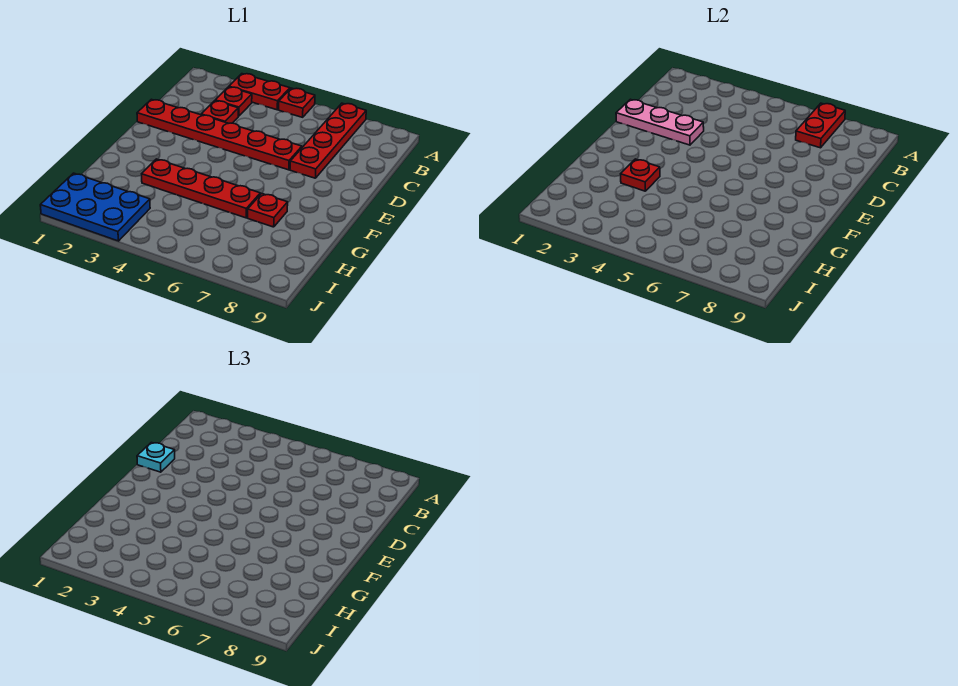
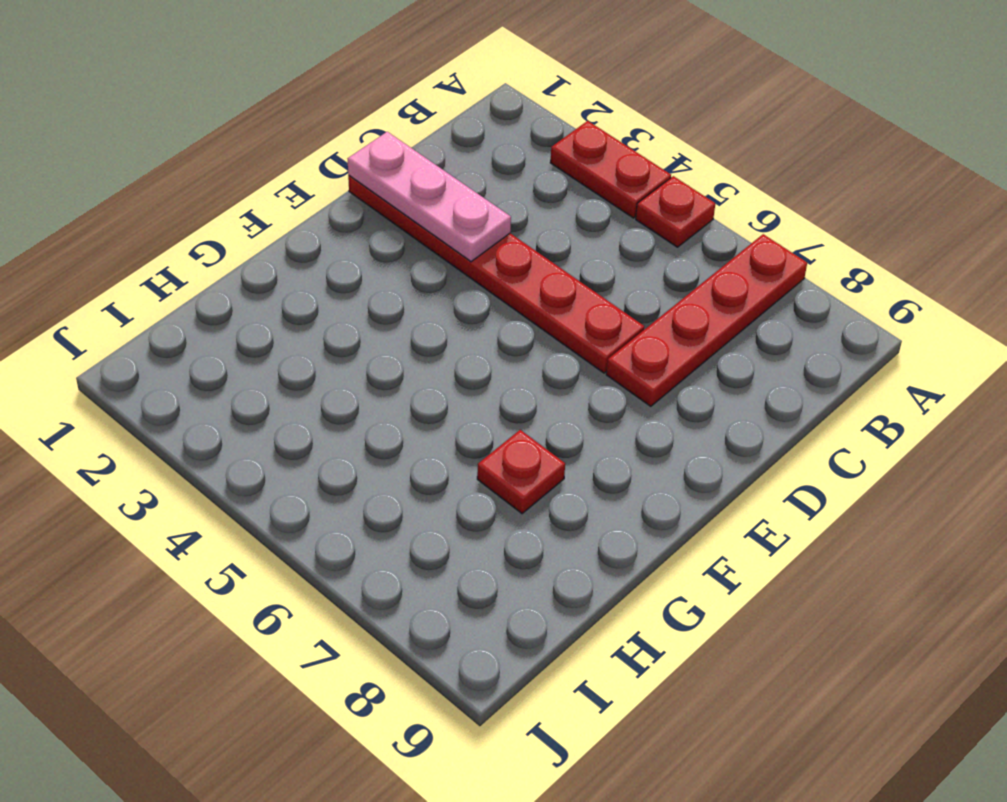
none -> red plate B3 level 1
none -> red plate C3 level 1
none -> red plate G3:G6 level 1

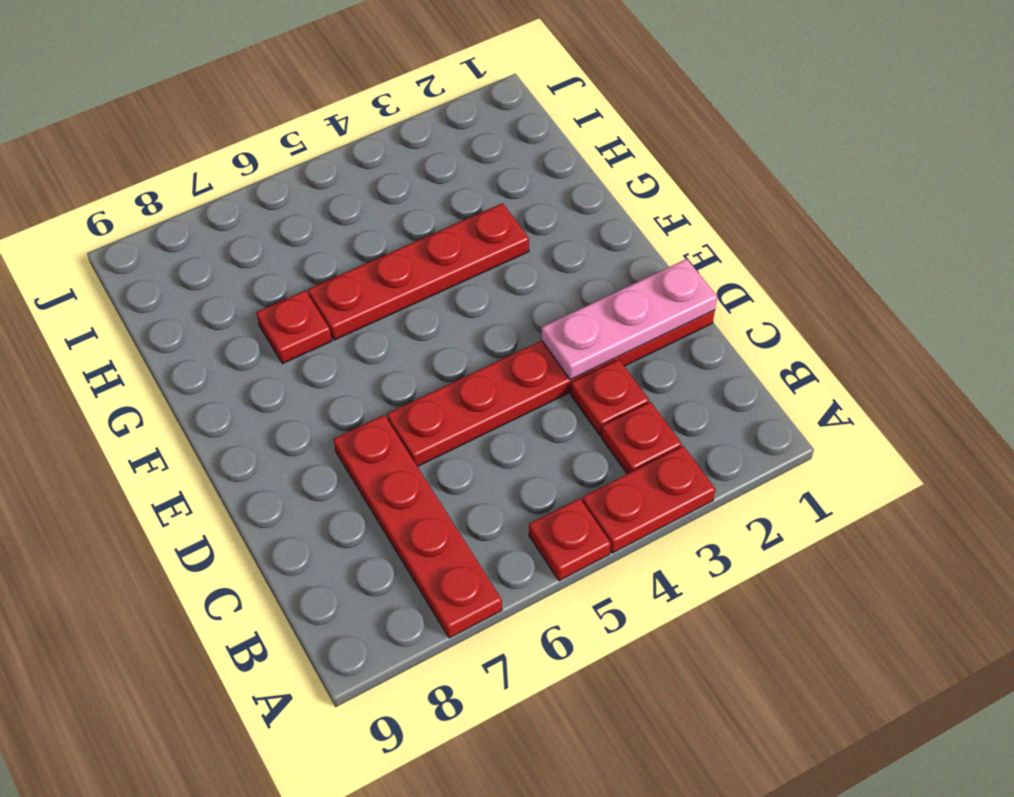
none -> blue plate I1:J3 level 1
none -> red plate A7:B7 level 2
none -> red plate G3 level 2

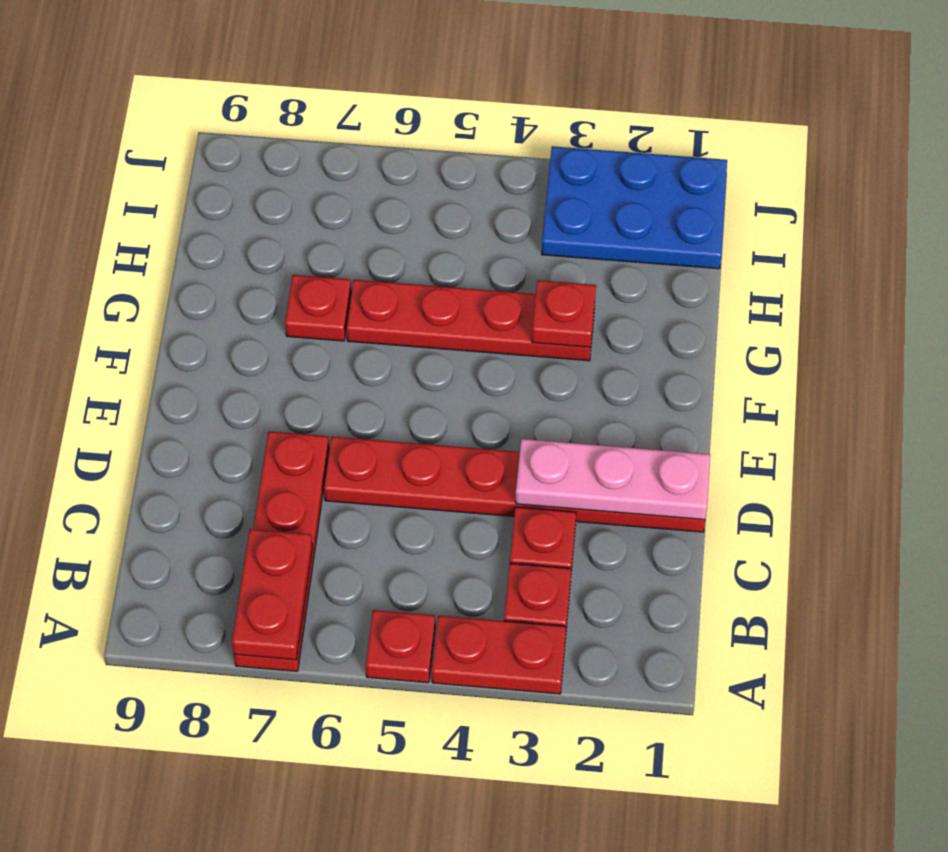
none -> cyan plate D1 level 3

